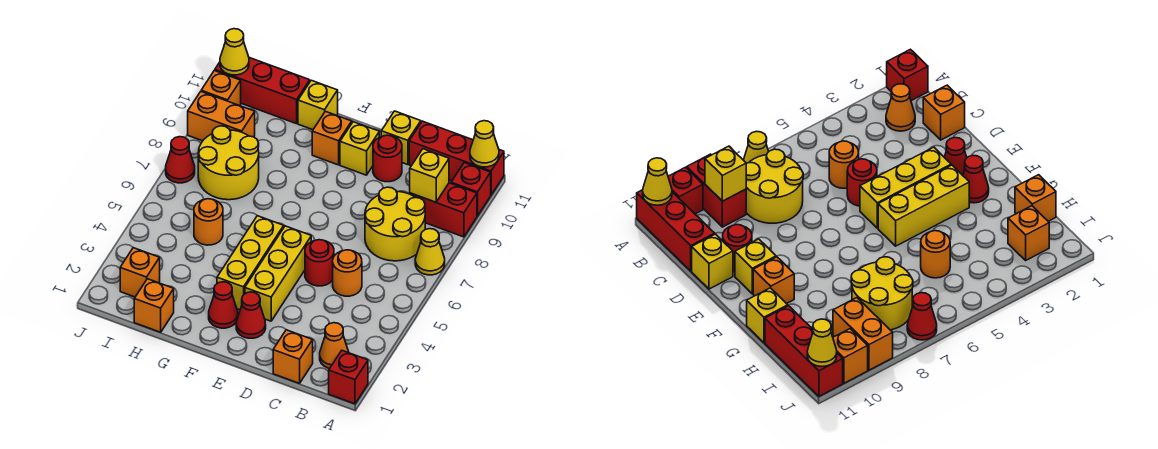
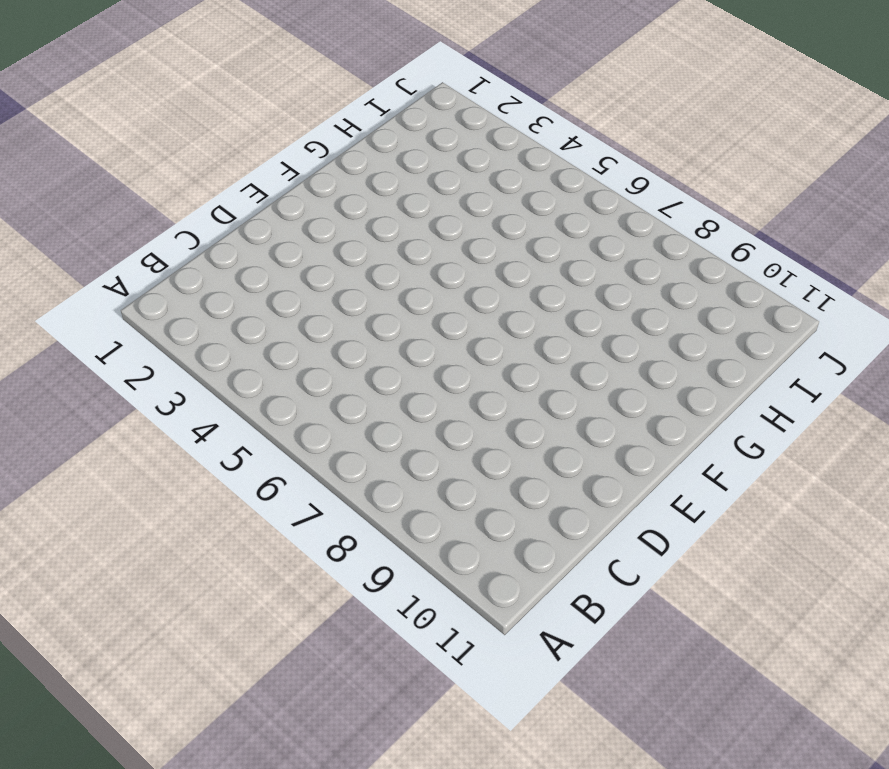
none -> red brick A1 level 1
none -> yellow cone A7 level 1
none -> red brick A9:B9 level 1
none -> red brick A10 level 1

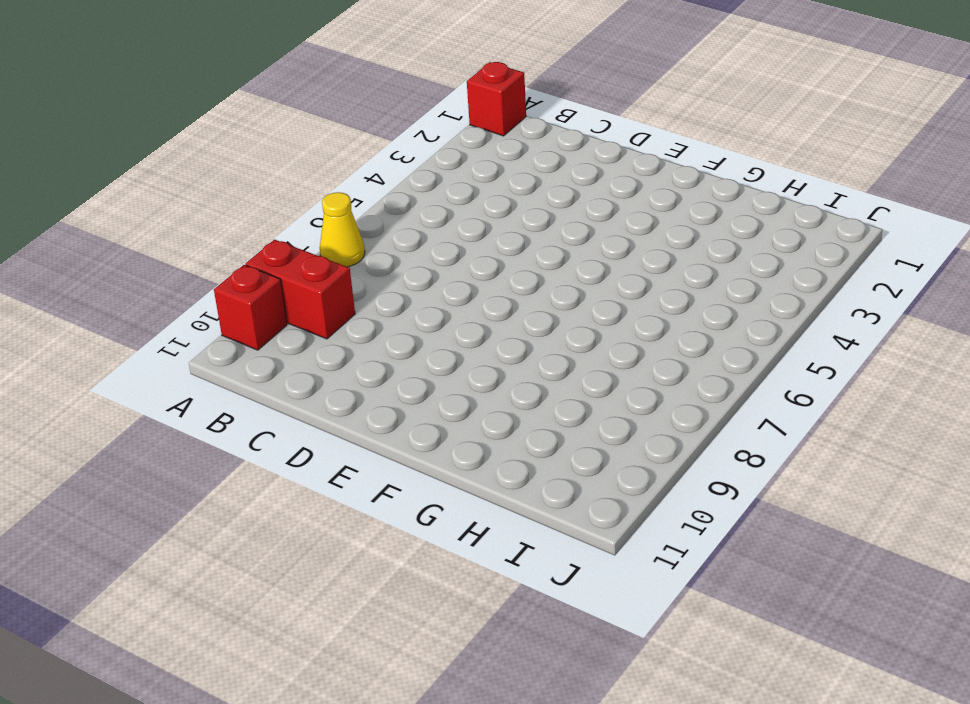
none -> red brick A11:C11 level 1
none -> orange cone B2 level 1
none -> yellow round brick B7:C8 level 1
none -> orange brick C1 level 1

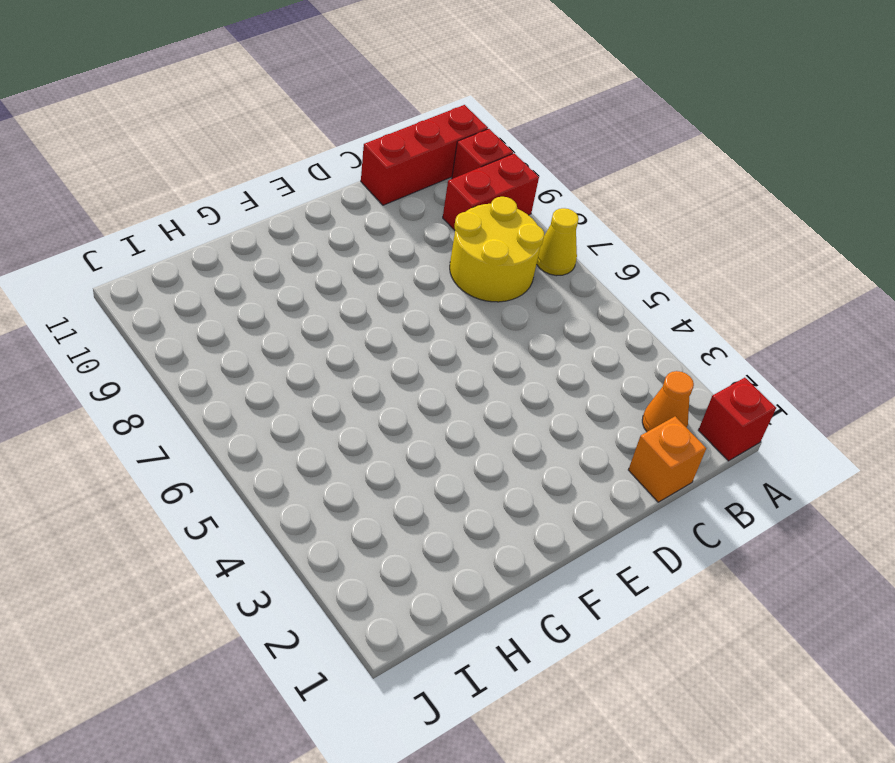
none -> orange round brick C5 level 1
none -> red round brick D5 level 1
none -> red round brick D10 level 1
none -> yellow brick D11 level 1

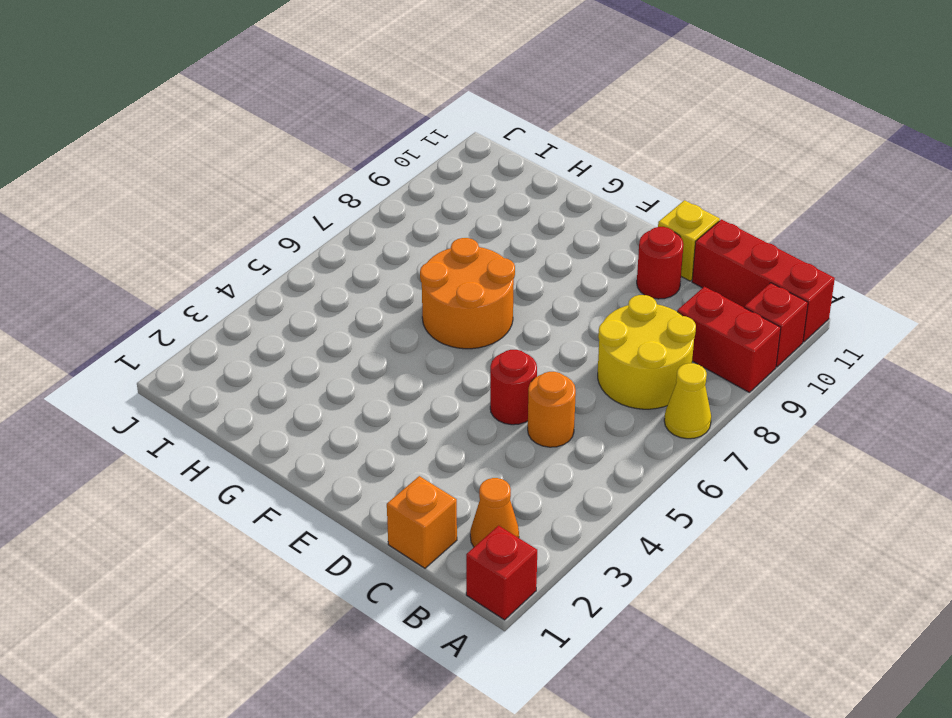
orange round brick F6:G7 level 1 -> none
none -> red cone E2 level 1
none -> yellow brick E3:E5 level 1
none -> yellow brick E10 level 1
none -> red cone F2 level 1

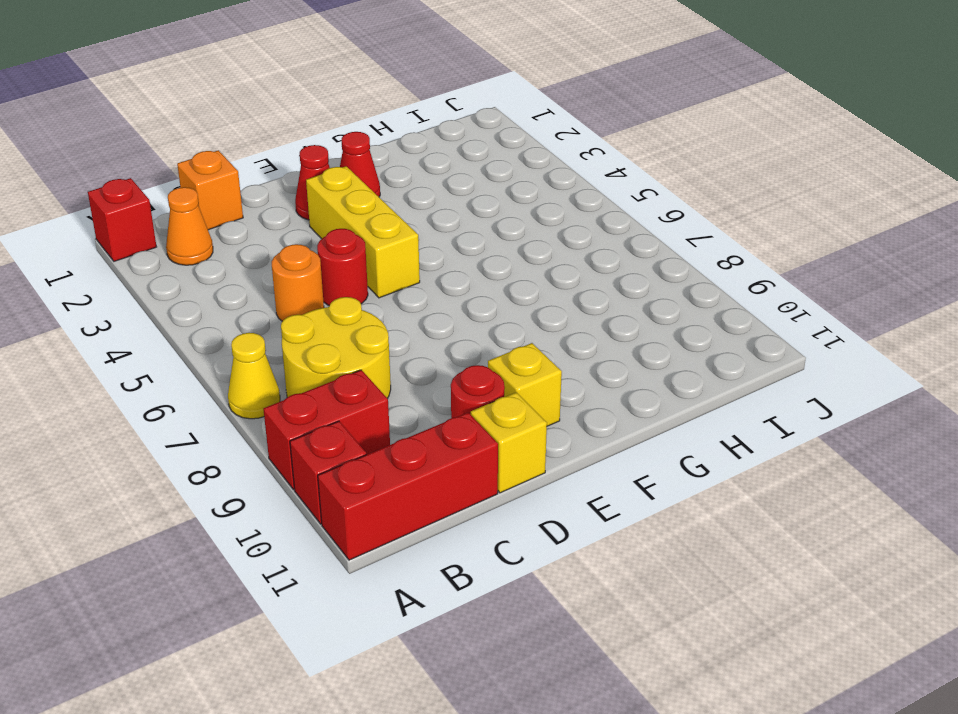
none -> yellow brick F3:F5 level 1
none -> orange brick F10 level 1
none -> yellow brick G11 level 1
none -> orange brick H1 level 1

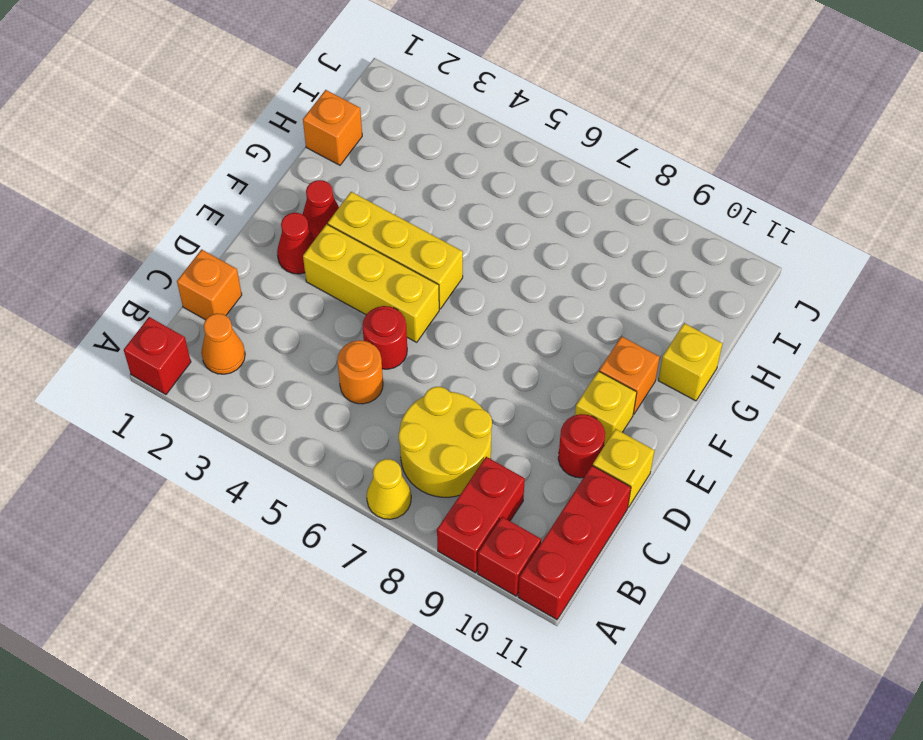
none -> orange round brick H5 level 1
none -> yellow round brick H7:I8 level 1
none -> red brick H11:J11 level 1
none -> orange brick I2 level 1

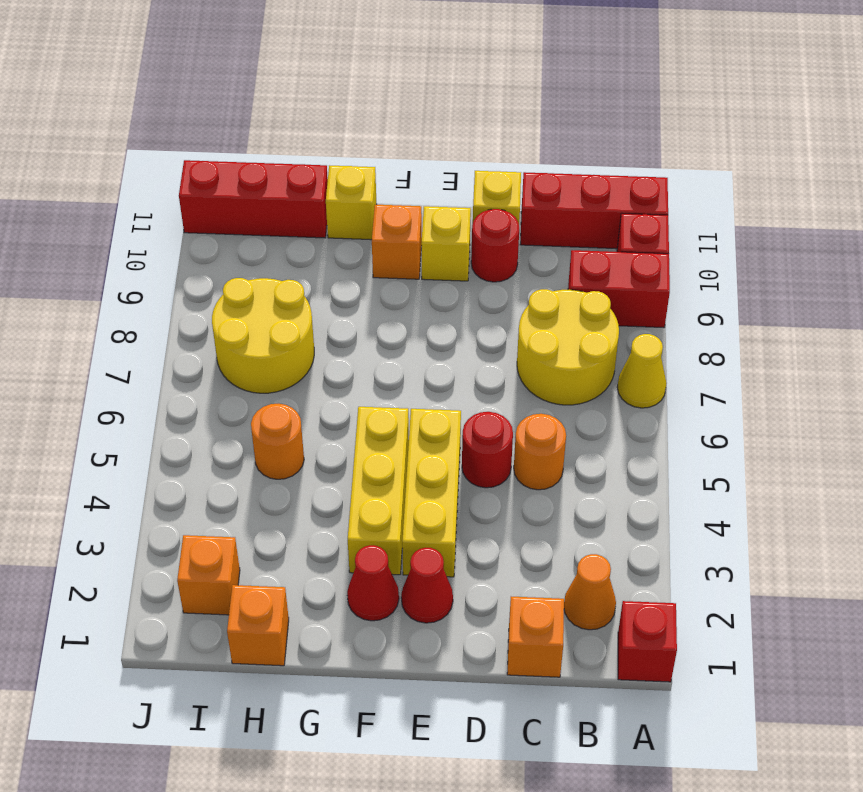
none -> orange brick I9:J9 level 1
none -> red cone J7 level 1
none -> orange brick J10 level 1
none -> yellow cone A11 level 2

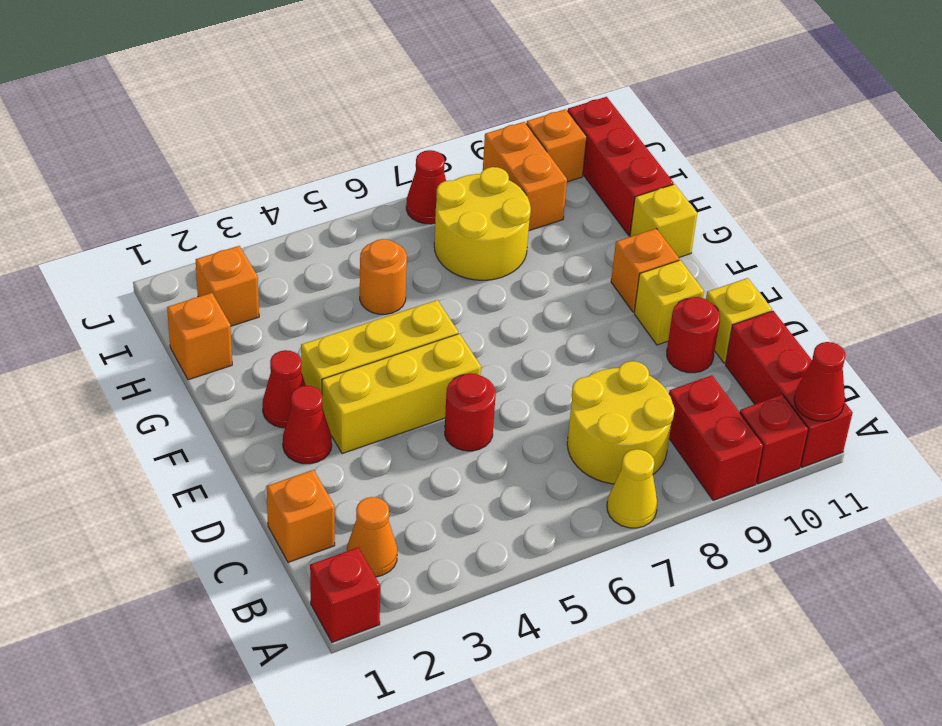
red cone A11 level 2 -> yellow cone A11 level 2
none -> orange round brick C5 level 1
none -> yellow brick B9 level 2
none -> yellow cone J11 level 2

